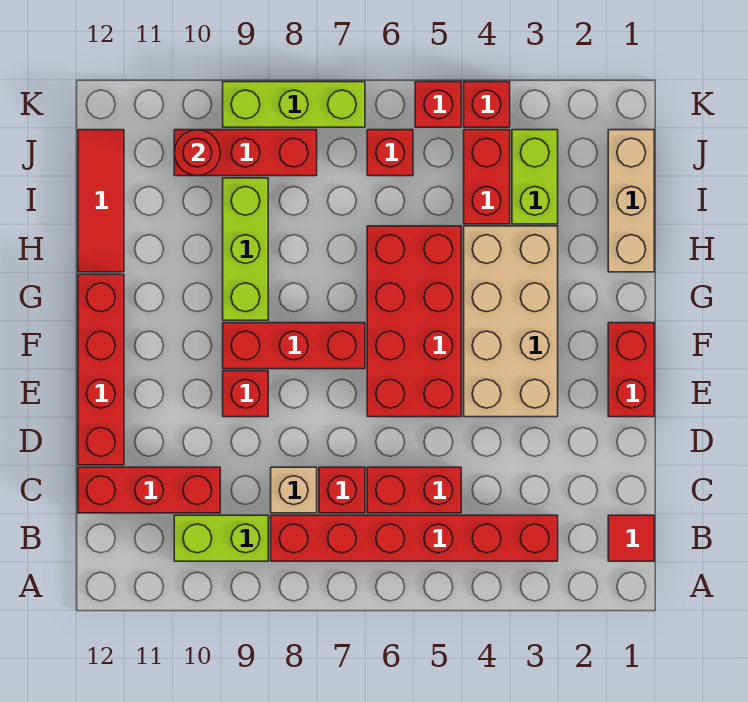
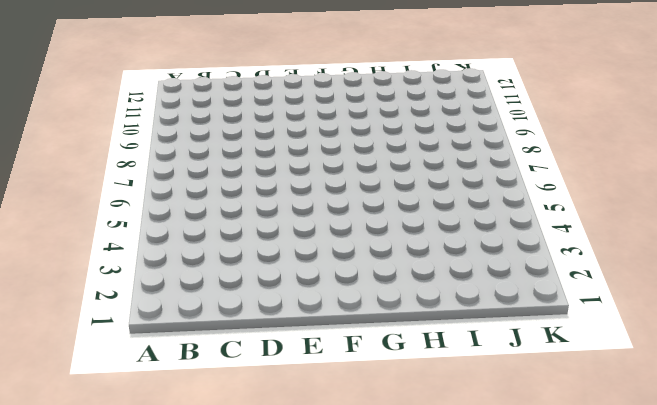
none -> red tile B1 level 1
none -> red brick B3:B8 level 1
none -> lime brick B9:B10 level 1

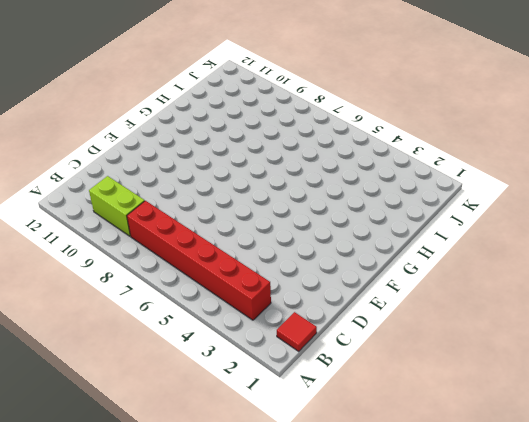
none -> red brick C5:C6 level 1
none -> red brick C7 level 1
none -> tan brick C8 level 1

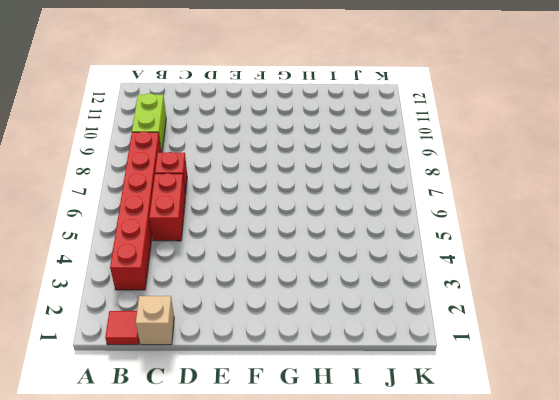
tan brick C1 level 1 -> tan brick C8 level 1
none -> red brick C10:C12 level 1
none -> red brick D12:G12 level 1
none -> red brick E1:F1 level 1

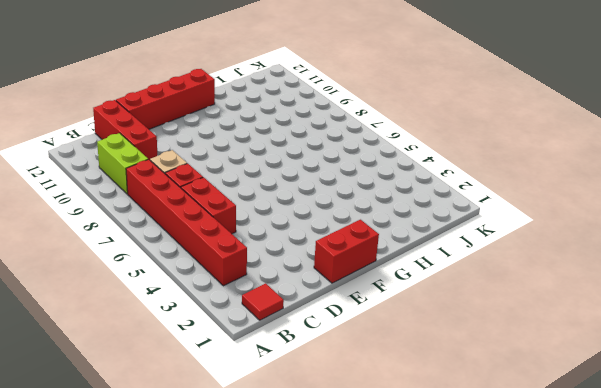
none -> tan brick E3:H4 level 1
none -> red brick E5:H6 level 1
none -> red brick E9 level 1

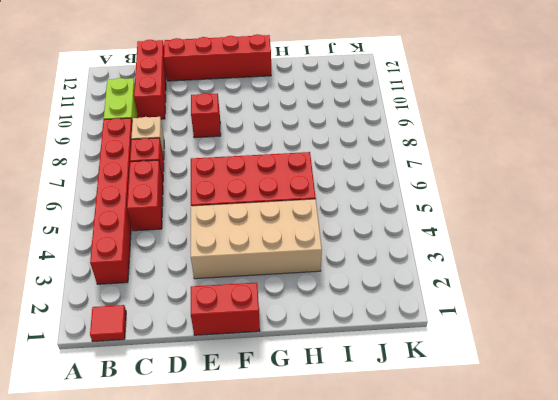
none -> red brick F7:F9 level 1
none -> lime brick G9:I9 level 1
none -> tan brick H1:J1 level 1

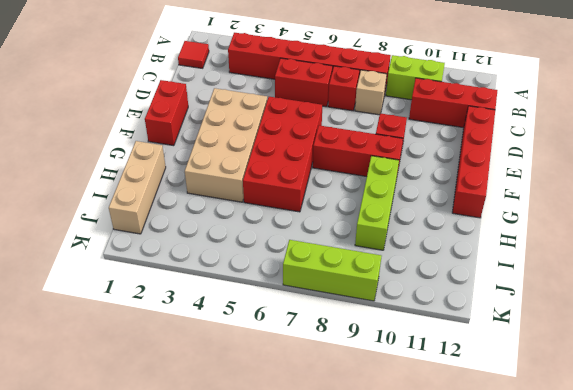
none -> red tile H12:J12 level 1
none -> lime brick I3:J3 level 1
none -> red brick I4:J4 level 1

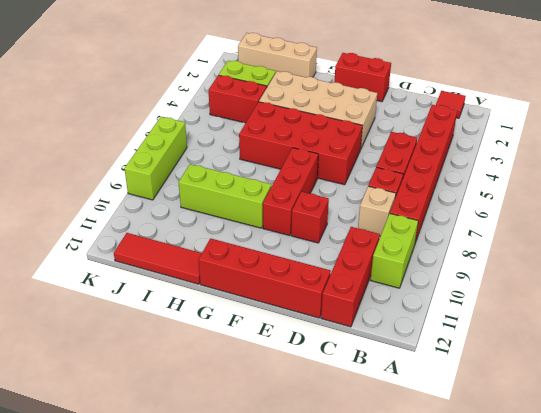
none -> red brick J6 level 1
none -> red brick J8:J10 level 1
none -> red brick K4 level 1

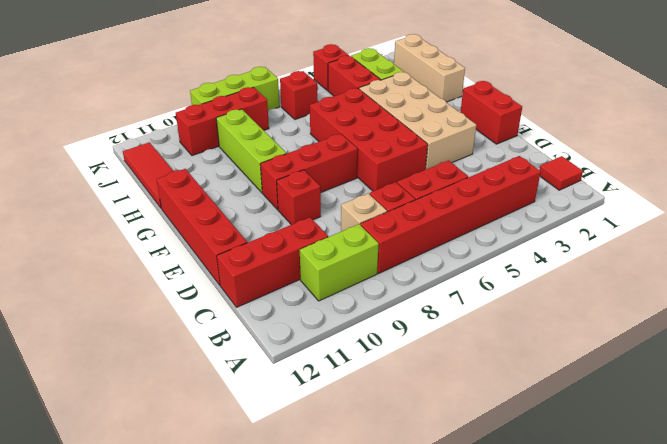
none -> red brick K5 level 1
none -> red round brick J10 level 2

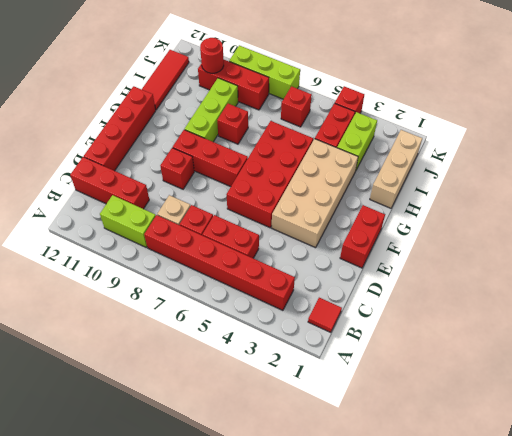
red brick H8 level 1 -> red brick K5 level 1

